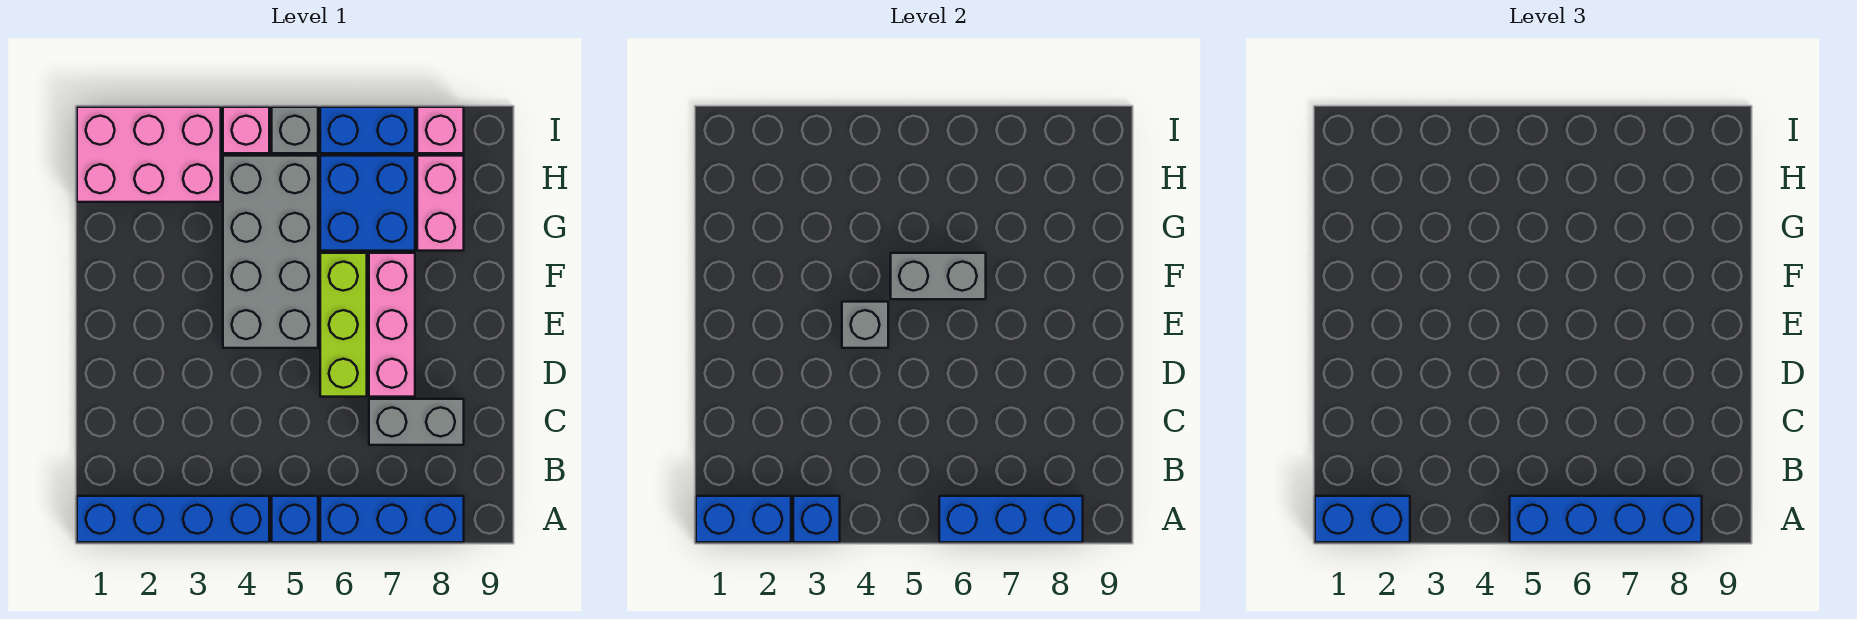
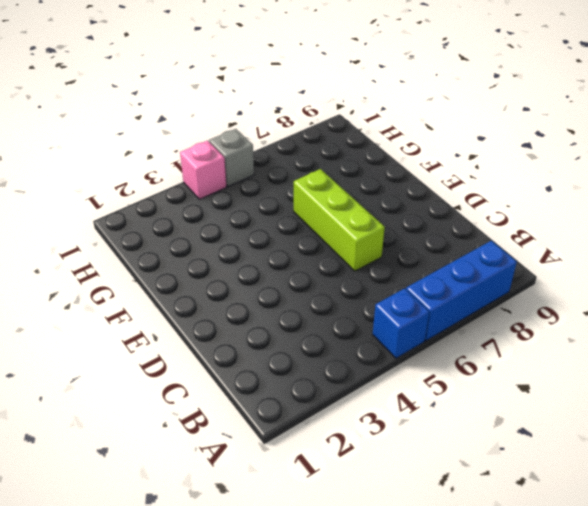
none -> blue brick A1:A4 level 1
none -> grey brick C7:C8 level 1
none -> pink brick D7:F7 level 1

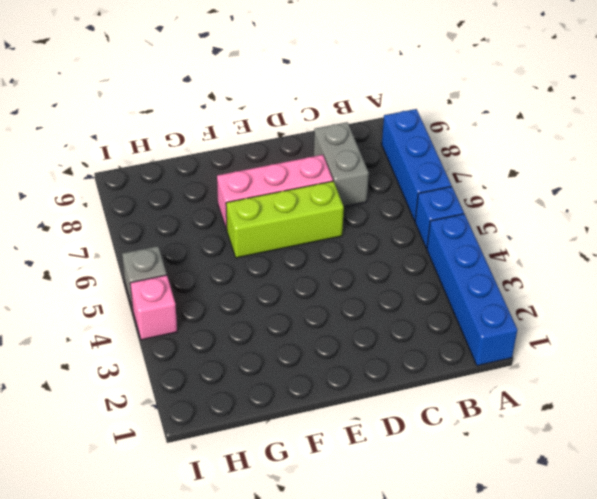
none -> grey brick E4:H5 level 1
none -> blue brick G6:H7 level 1
none -> pink brick G8:H8 level 1

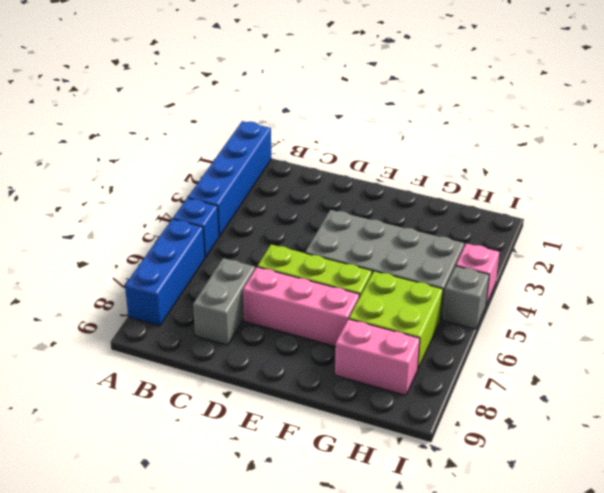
lime brick G6:H7 level 1 -> blue brick G6:H7 level 1
none -> pink brick H1:I3 level 1
none -> blue brick I6:I7 level 1
none -> pink brick I8 level 1

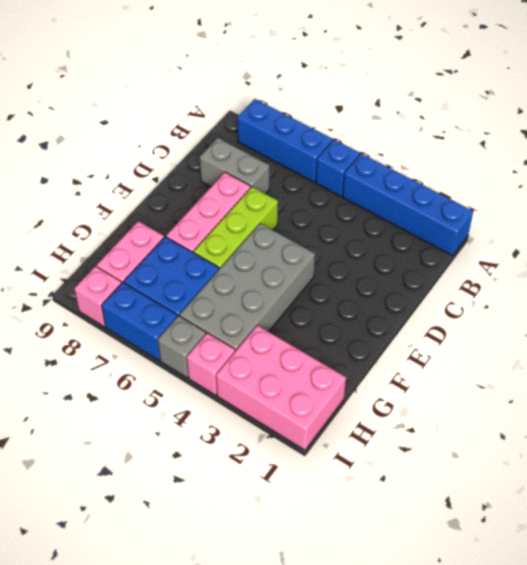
none -> blue brick A1:A2 level 2
none -> blue brick A3 level 2
none -> blue brick A6:A8 level 2

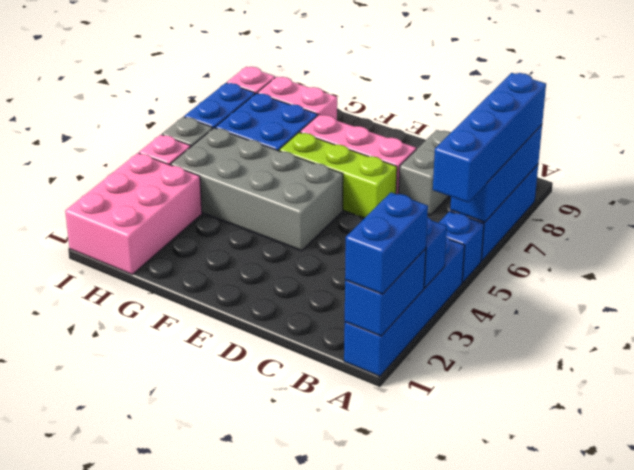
none -> grey brick E4 level 2
none -> grey brick F5:F6 level 2

